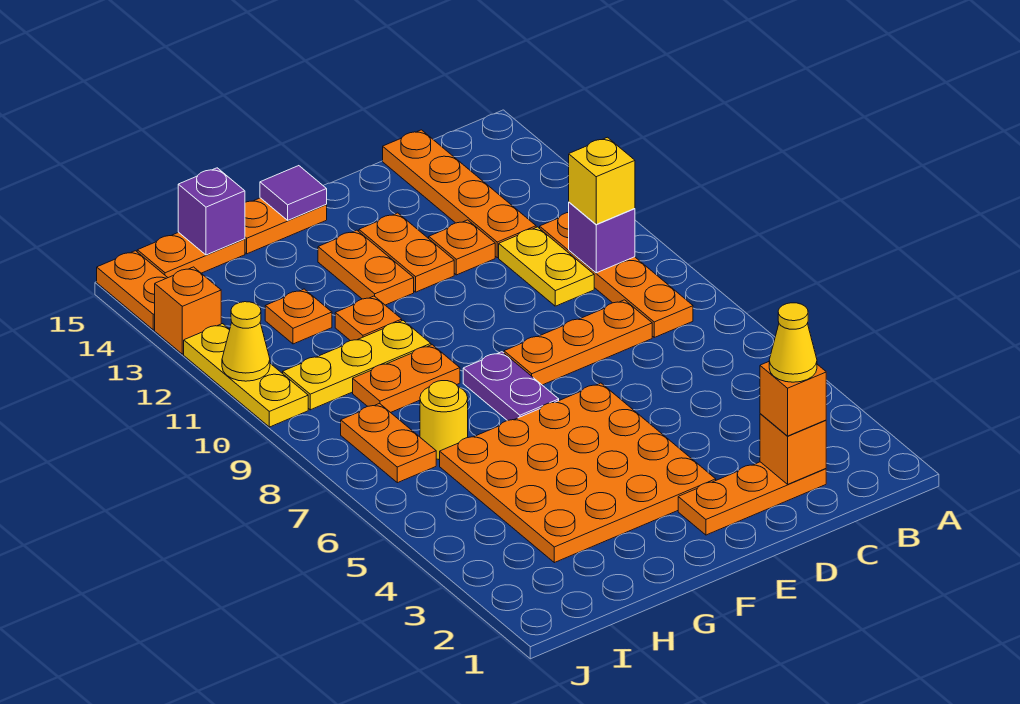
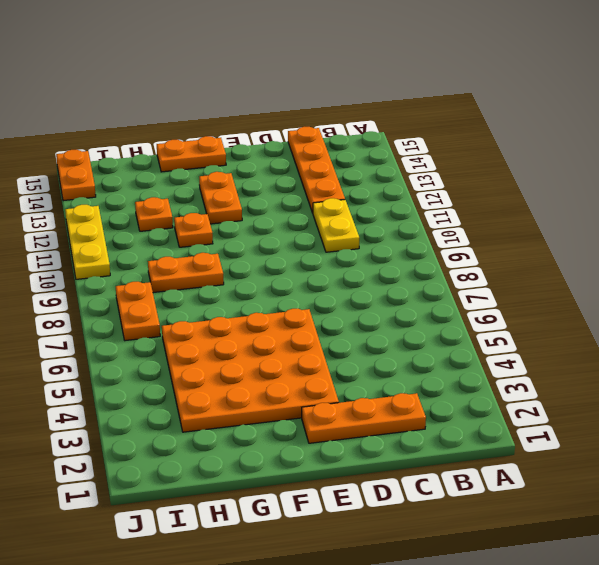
none -> orange plate B8:B11 level 1
none -> orange plate C8:E8 level 1
none -> orange plate D12 level 1

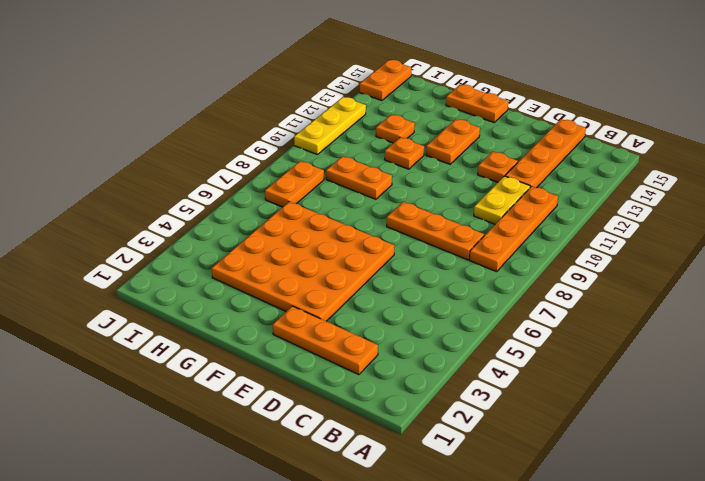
none -> orange plate E12:E13 level 1
none -> purple plate F7:F8 level 1
none -> yellow plate G10:I10 level 1

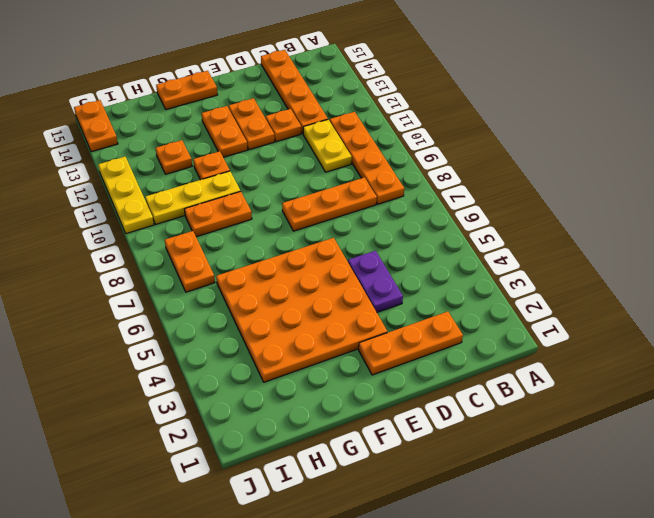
purple plate D4:D5 level 1 -> purple plate F7:F8 level 1
none -> yellow round brick H7 level 1
none -> orange plate H15:I15 level 1
none -> orange brick J13 level 1

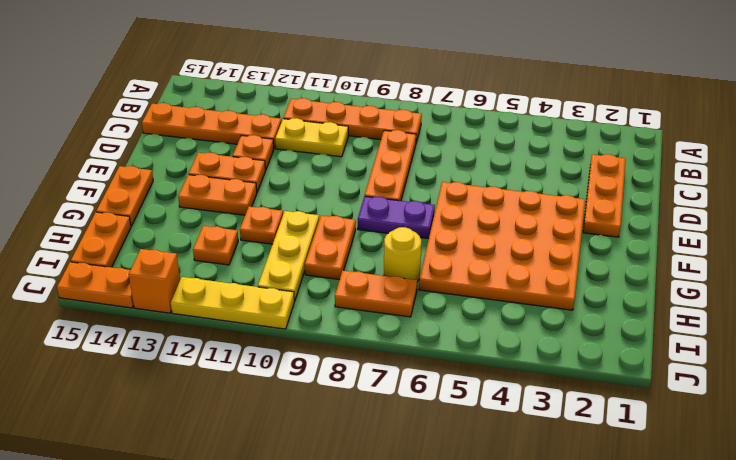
none -> purple brick B10 level 2
none -> orange brick C2 level 2
none -> purple tile F15 level 2

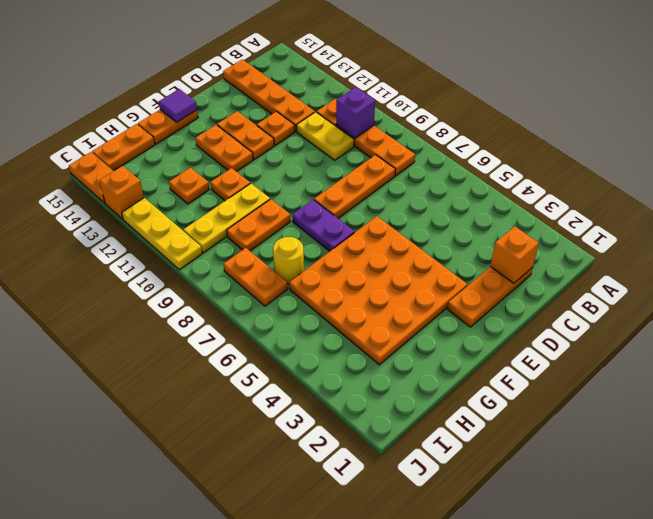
none -> purple brick H15 level 2
none -> yellow cone J11 level 2
none -> yellow brick B10 level 3

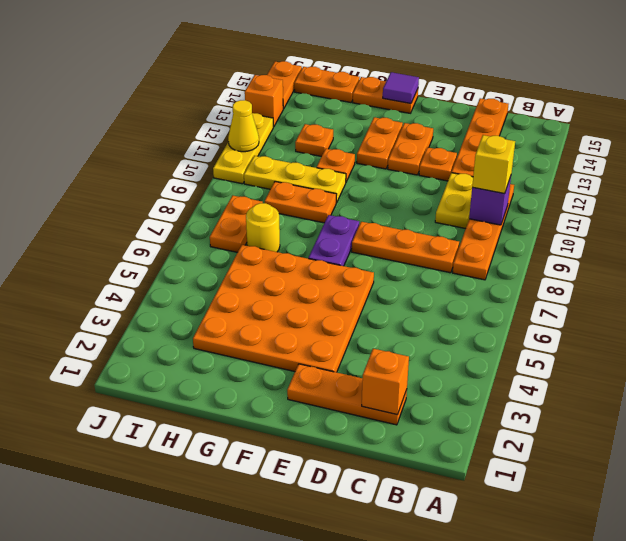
none -> purple brick H15 level 2
none -> orange brick C2 level 3
none -> yellow cone C2 level 4

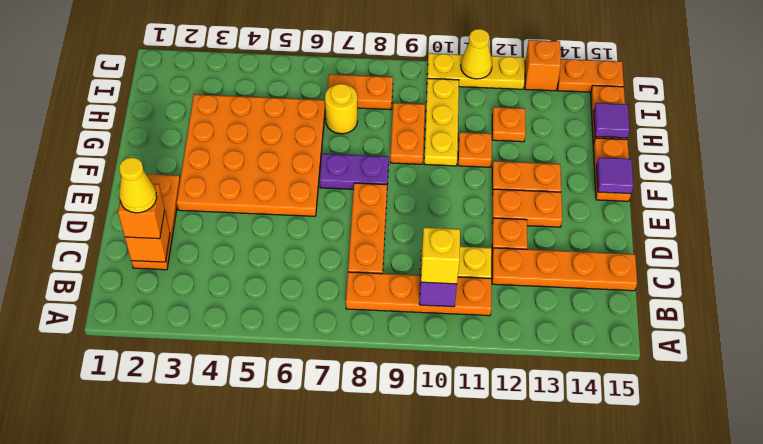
purple tile H15 level 2 -> purple brick H15 level 2

